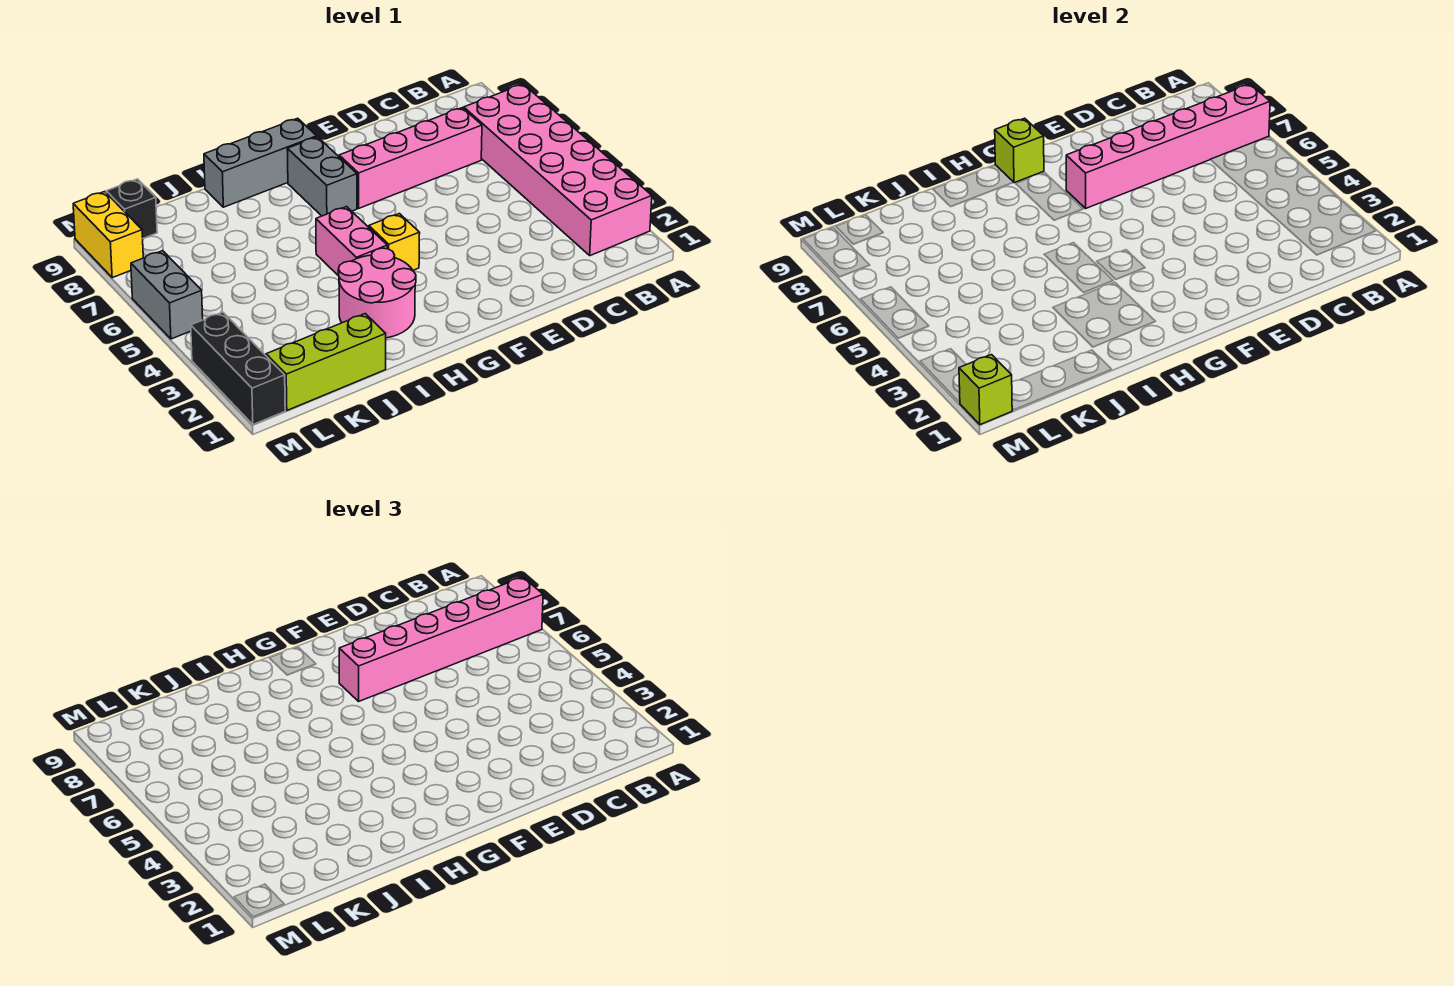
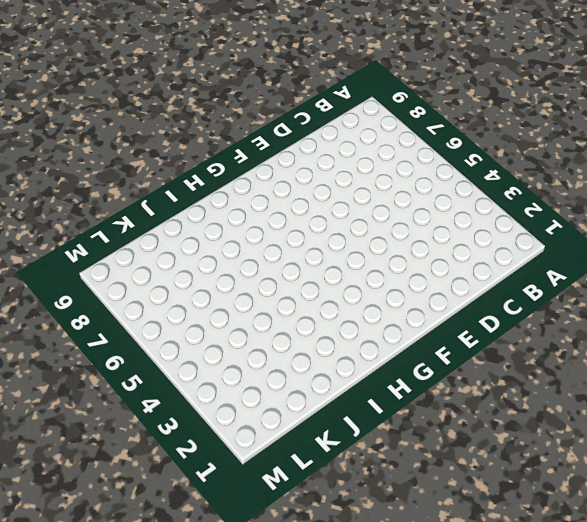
none -> pink brick A2:B7 level 1
none -> pink brick C7:F7 level 1
none -> yellow brick G4 level 1

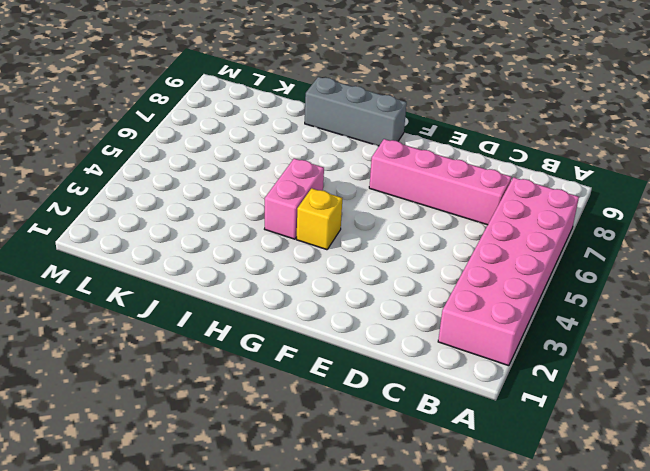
none -> grey brick G7:G8 level 1
none -> pink round brick H2:I3 level 1
none -> lime brick J1:L1 level 1

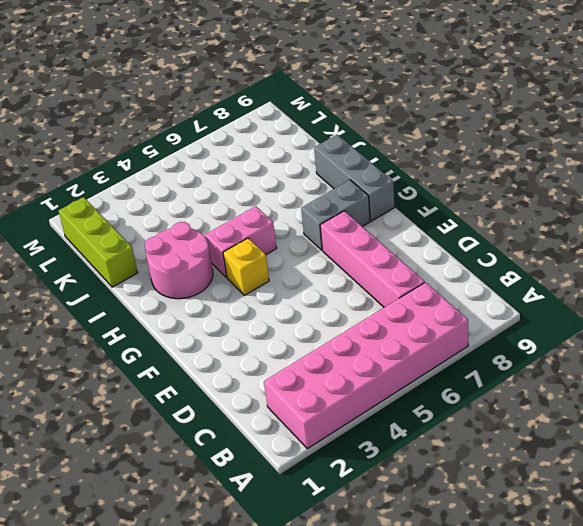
none -> black brick L9 level 1
none -> black brick M1:M3 level 1
none -> grey brick M5:M6 level 1

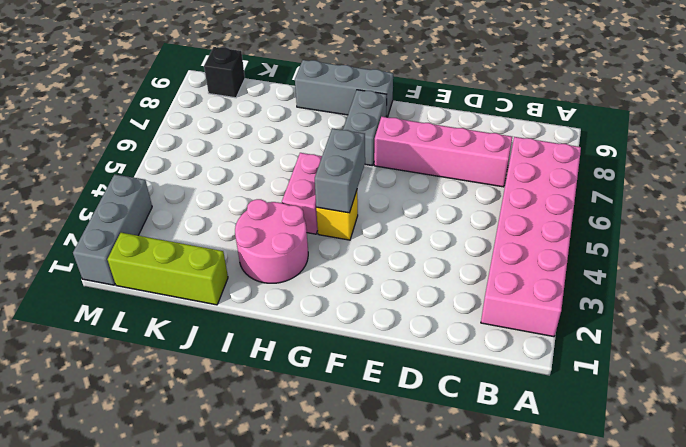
grey brick G4:G5 level 2 -> grey brick M5:M6 level 1
grey brick M1:M3 level 1 -> black brick M1:M3 level 1
none -> yellow brick M8:M9 level 1
none -> pink brick A7:F7 level 2
none -> lime brick G9 level 2

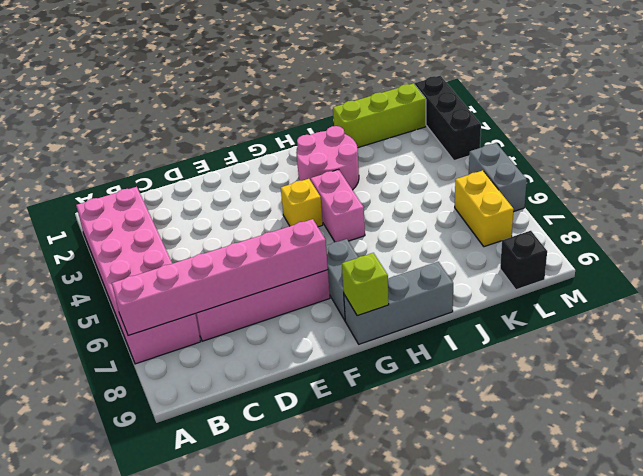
yellow brick L6:L7 level 1 -> yellow brick M8:M9 level 1
none -> lime brick M1 level 2
none -> pink brick A7:F7 level 3

